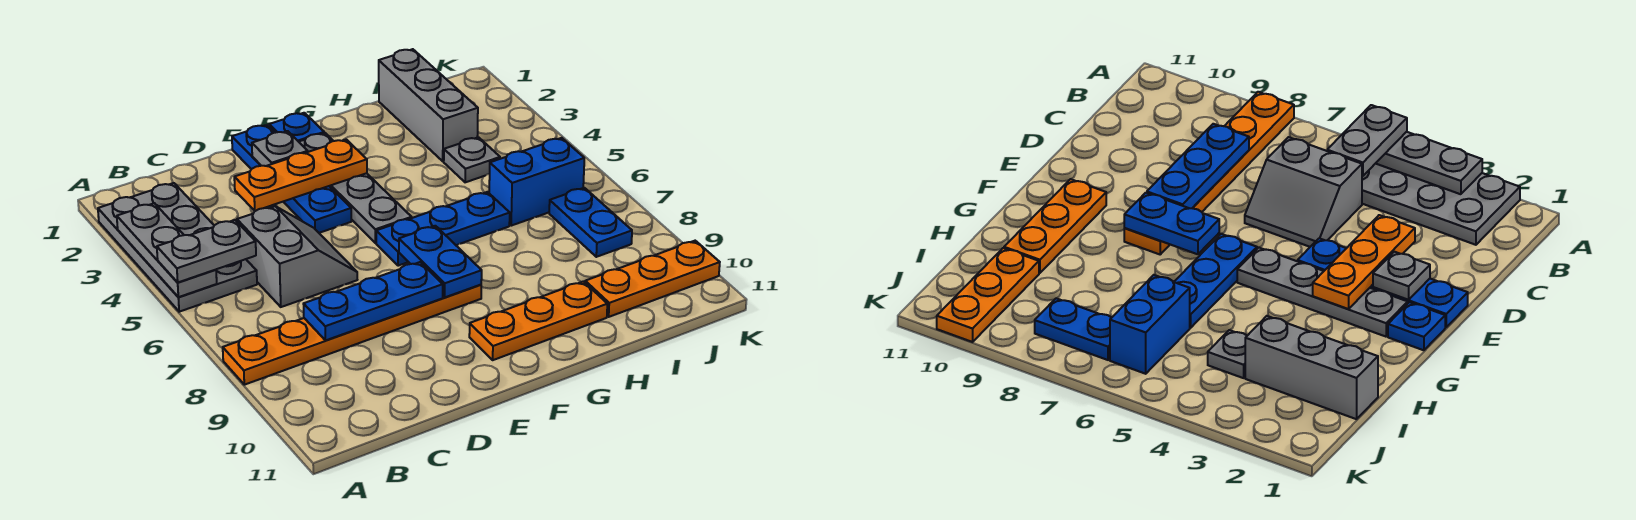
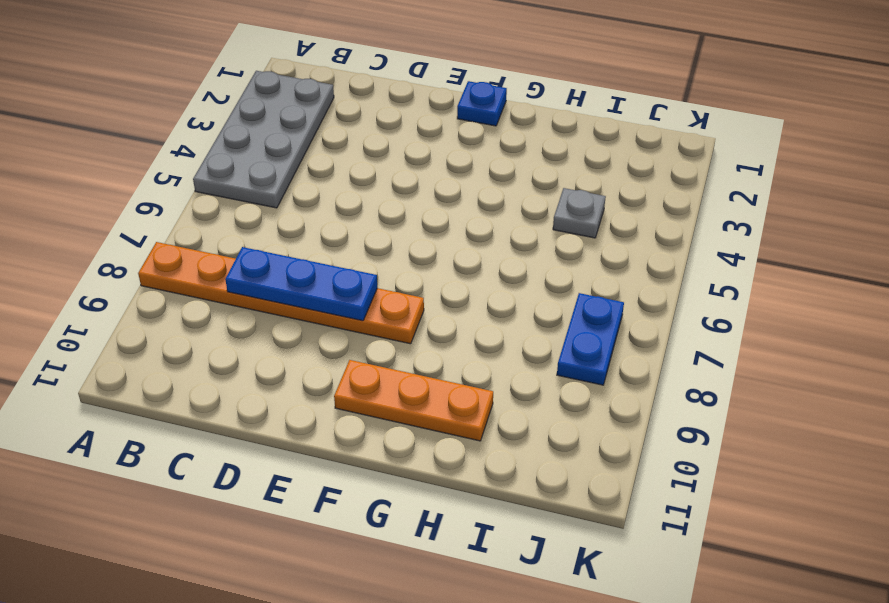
none -> grey slope C5:D6 level 1 top C
none -> blue plate E1:E4 level 1
none -> grey plate F2:F5 level 1

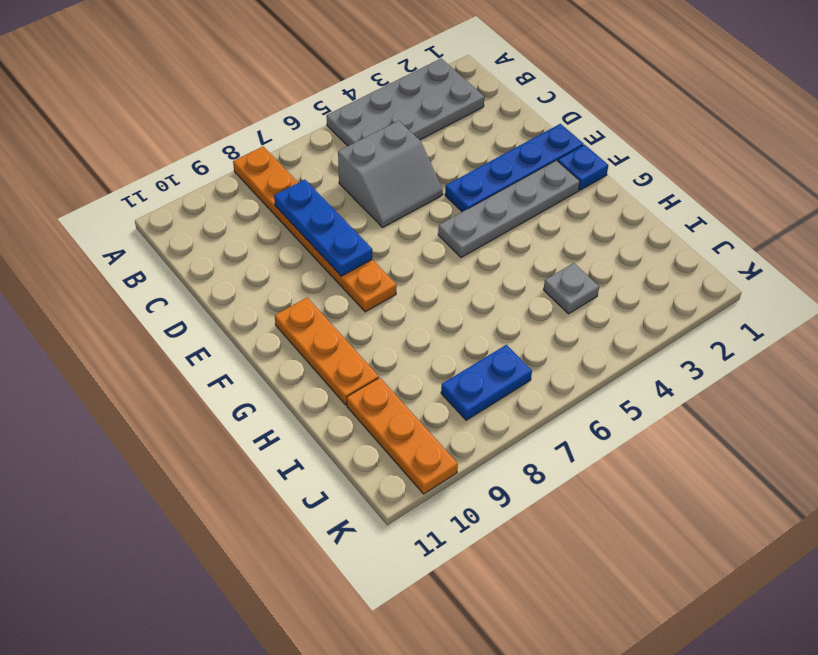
none -> blue plate F6:H6 level 1
none -> grey brick I1:I3 level 1
none -> blue brick I6:J6 level 1

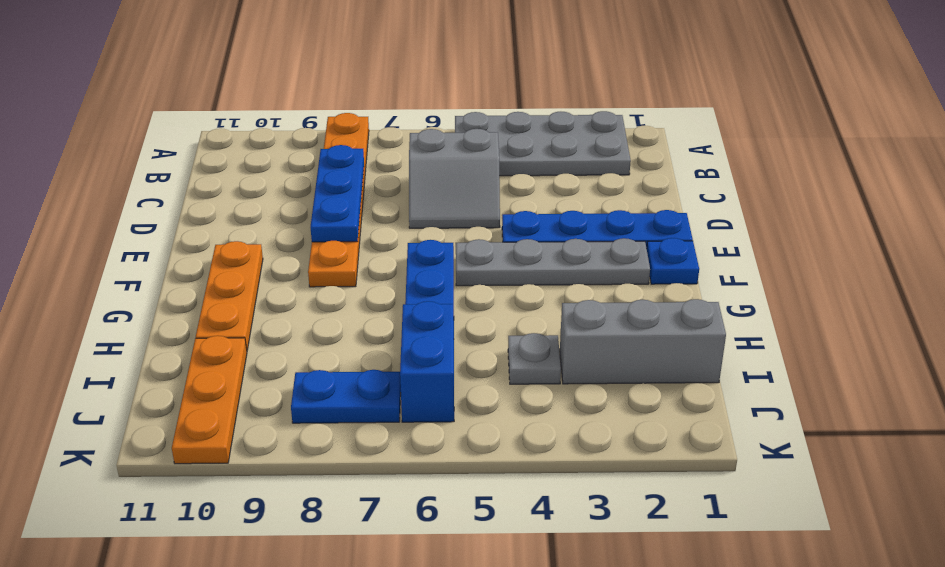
none -> grey plate A3:A5 level 2
none -> orange plate D3:F3 level 2
none -> grey plate E2 level 2

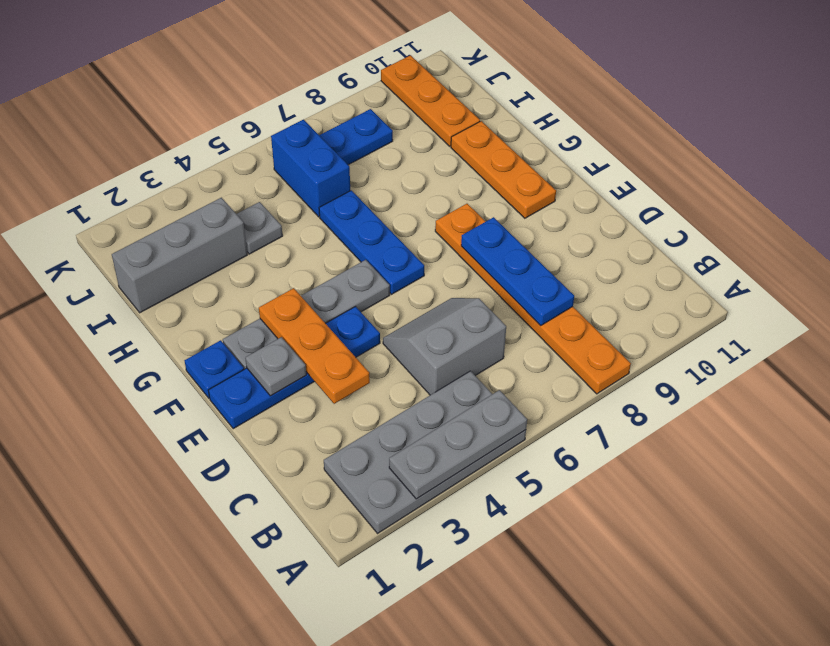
none -> blue plate F7:F8 level 2
none -> grey plate A5:B5 level 3

